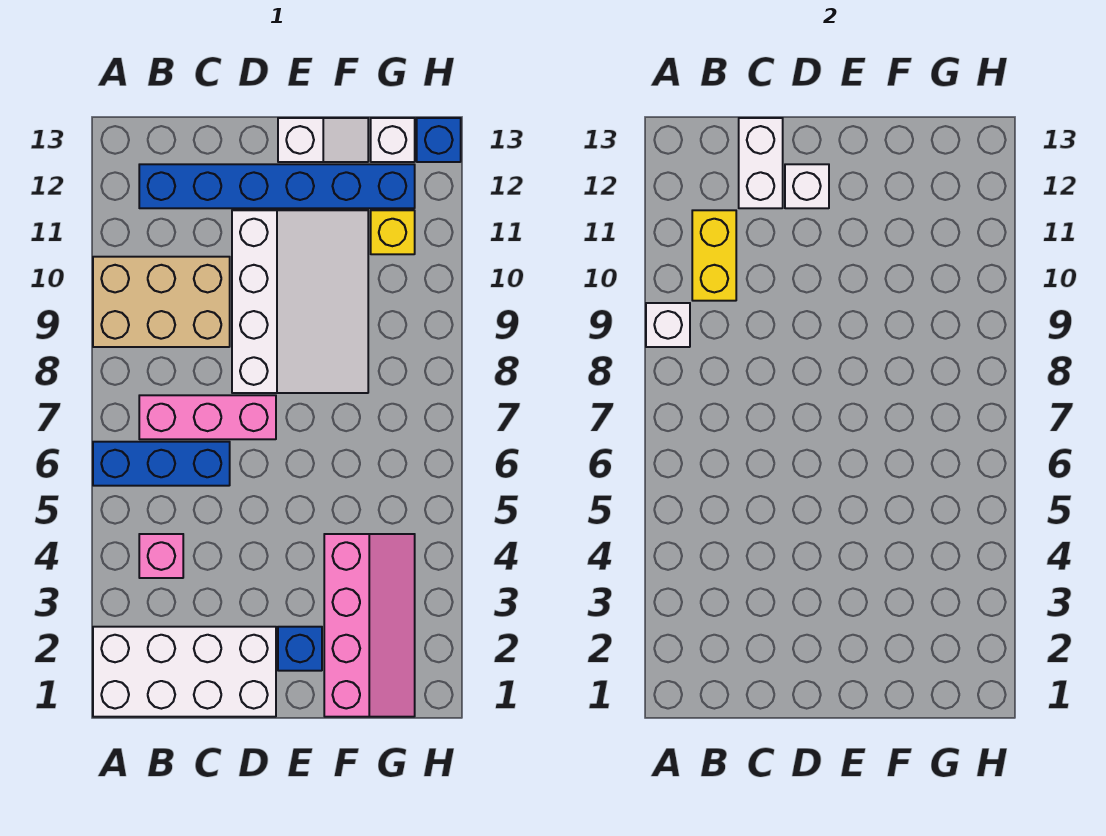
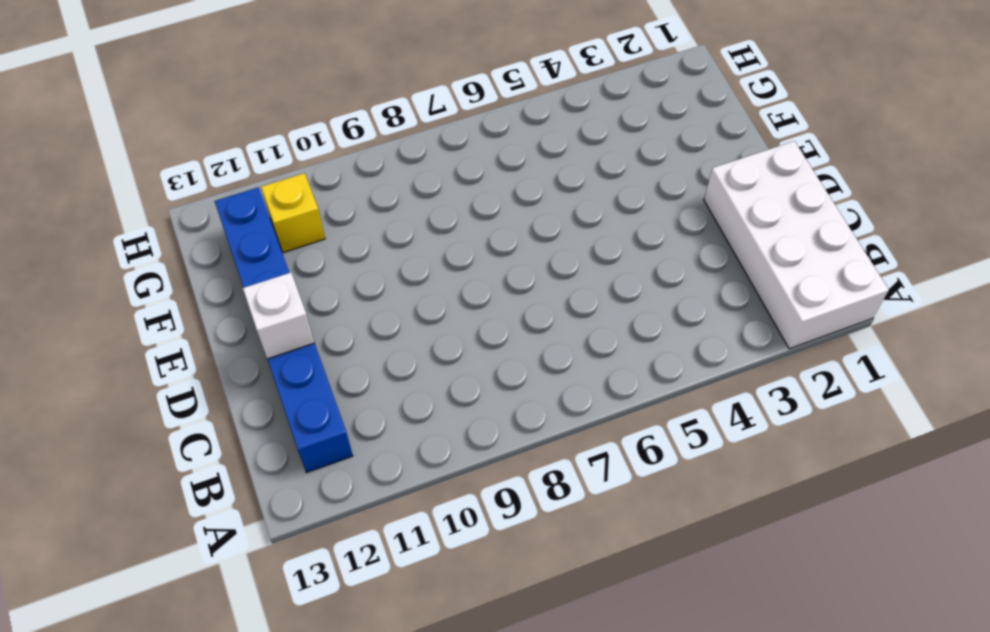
none -> blue brick A6:C6 level 1
none -> tan brick A9:C10 level 1
none -> pink brick B4 level 1

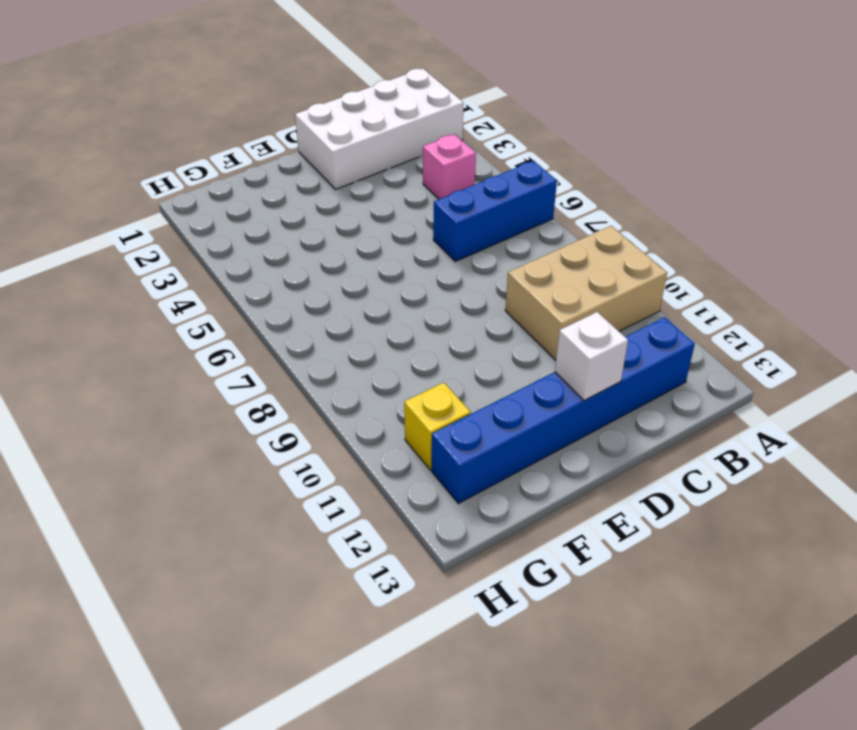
none -> pink brick B7:D7 level 1
none -> white slope D8:F11 level 1 top D
none -> blue brick E2 level 1

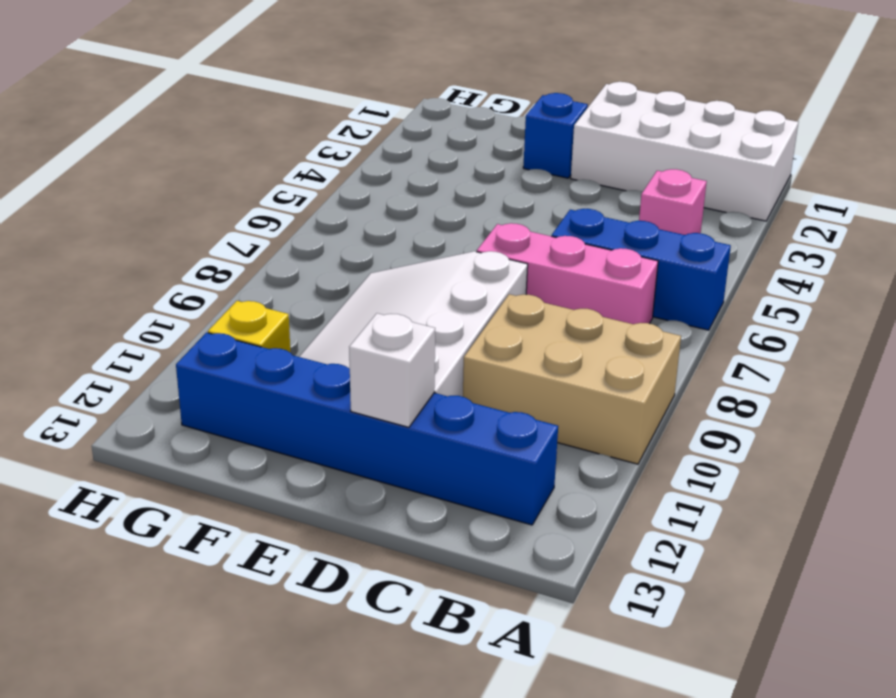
none -> white slope E13:F13 level 1 top E
none -> pink slope F1:G4 level 1 top F
none -> white brick G13 level 1

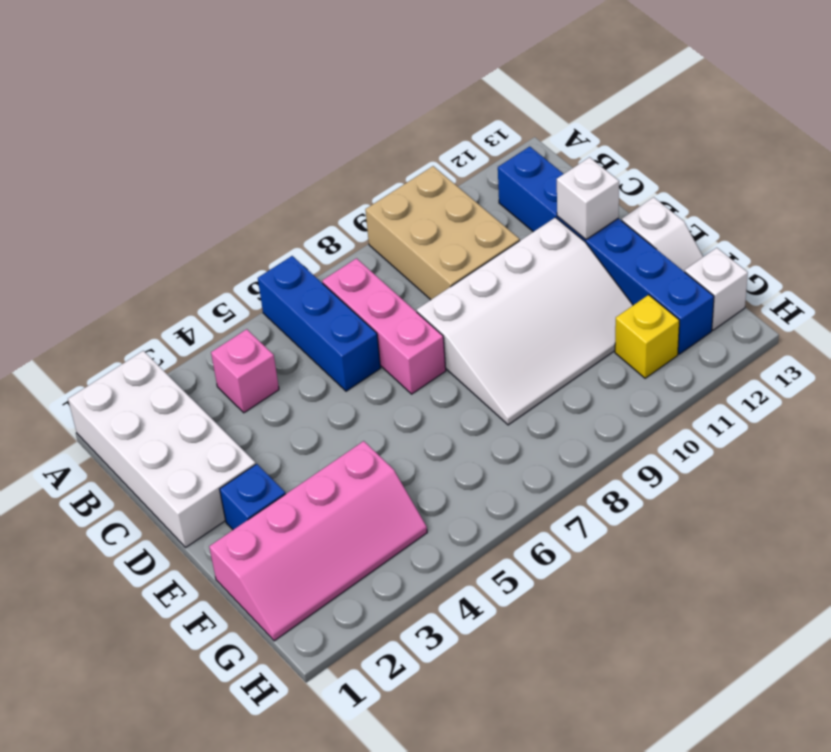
none -> blue brick H13 level 1
none -> white brick A9 level 2
none -> yellow brick B10:B11 level 2

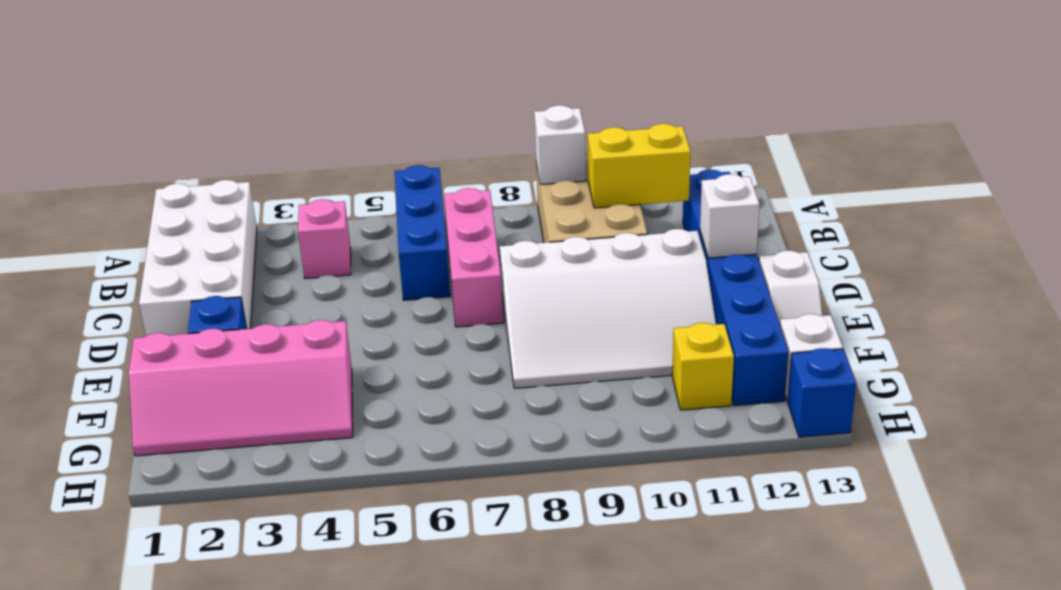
none -> white brick C12:C13 level 2

